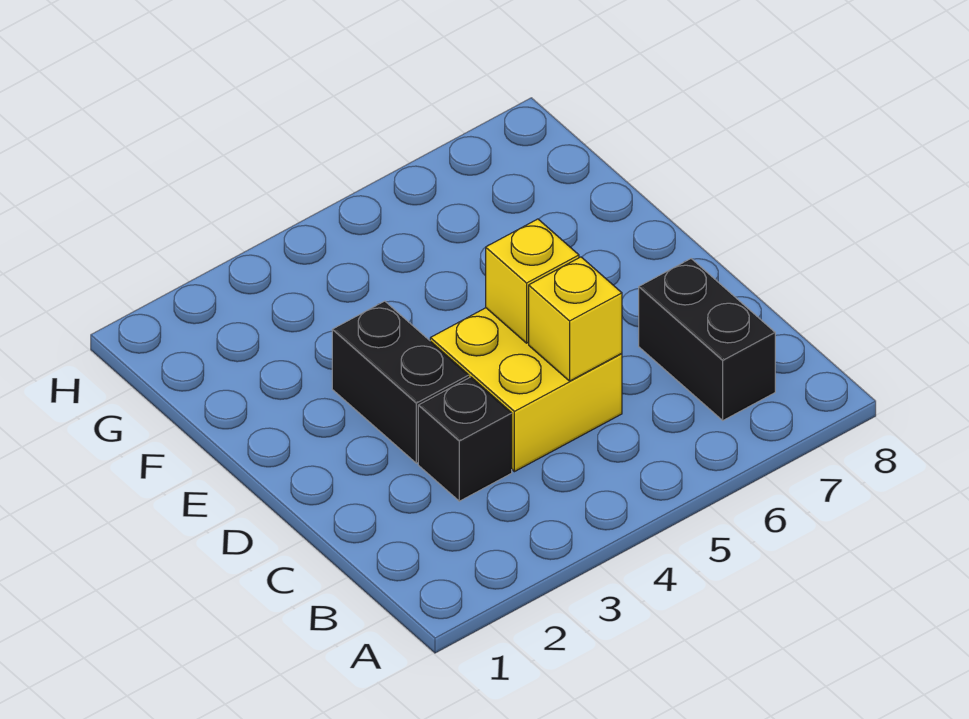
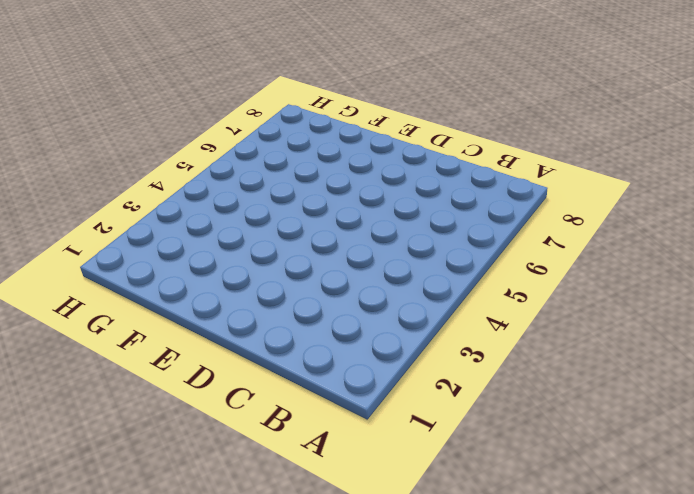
none -> black brick B7:C7 level 1
none -> black brick C3 level 1

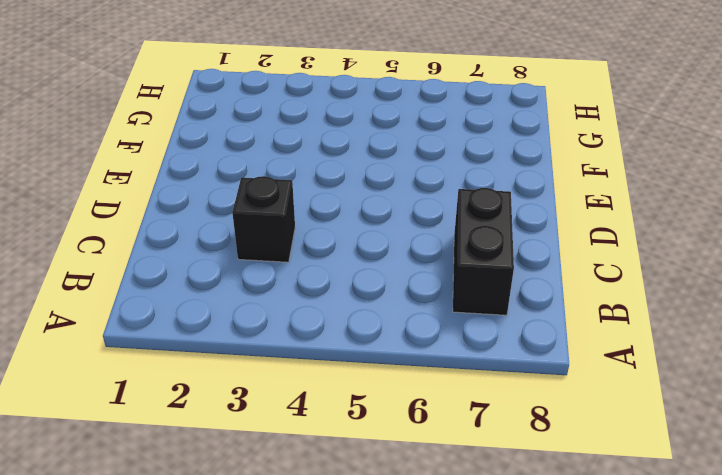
none -> yellow brick C4:D5 level 1
none -> black brick D3:E3 level 1

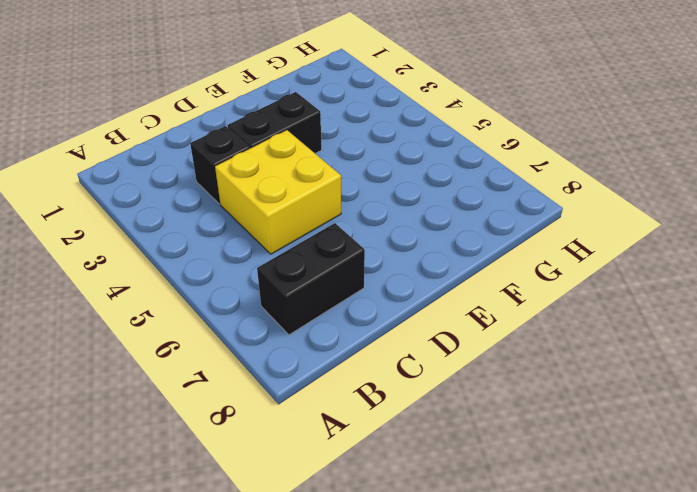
none -> yellow brick C5 level 2
none -> yellow brick D5 level 2

